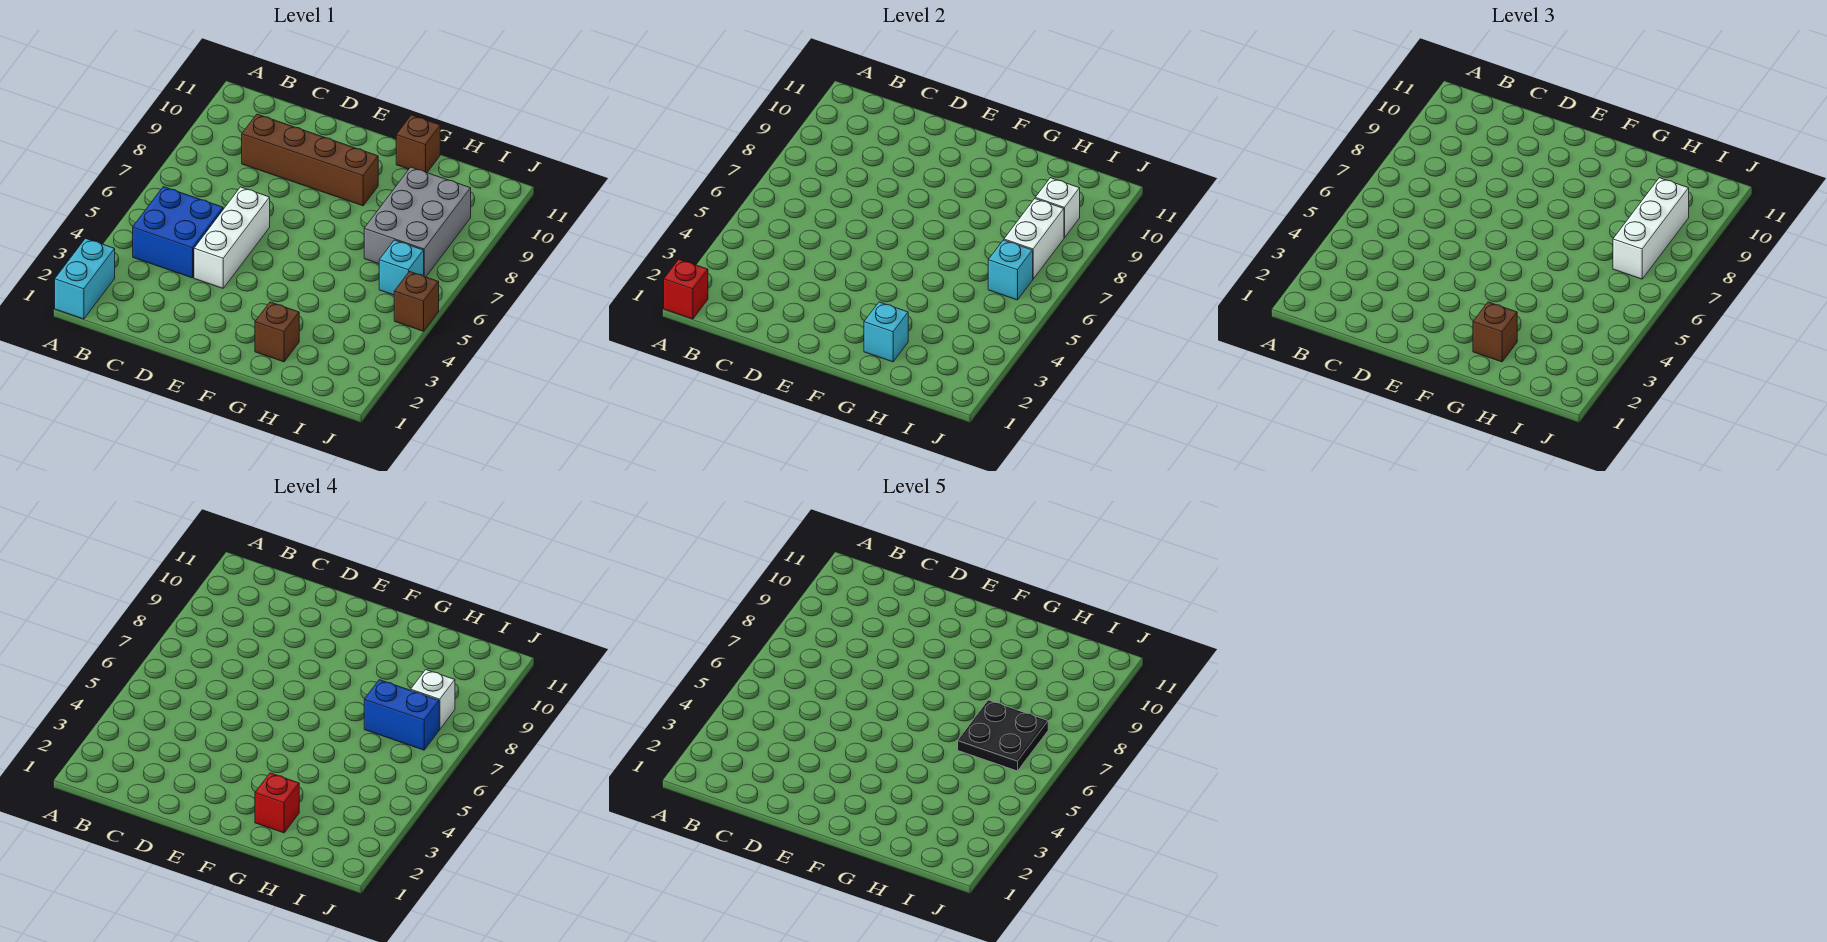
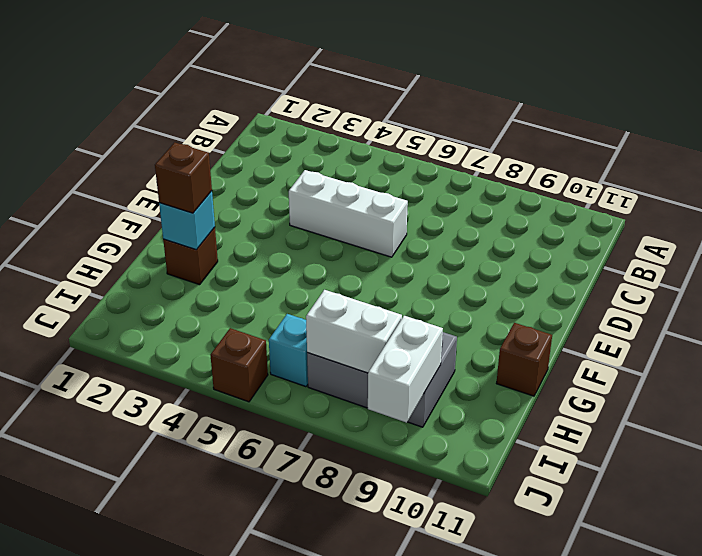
white brick I9:J9 level 2 -> white brick I9 level 2
none -> cyan brick A1:A2 level 1
none -> blue brick B4:C5 level 1
none -> brown brick C9:F9 level 1

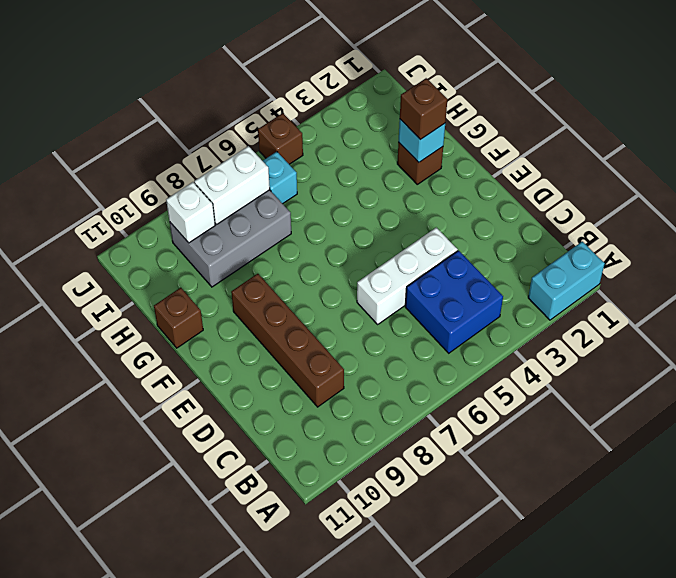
none -> red brick A1 level 2
none -> cyan brick I6 level 2
none -> white brick I7:I9 level 3

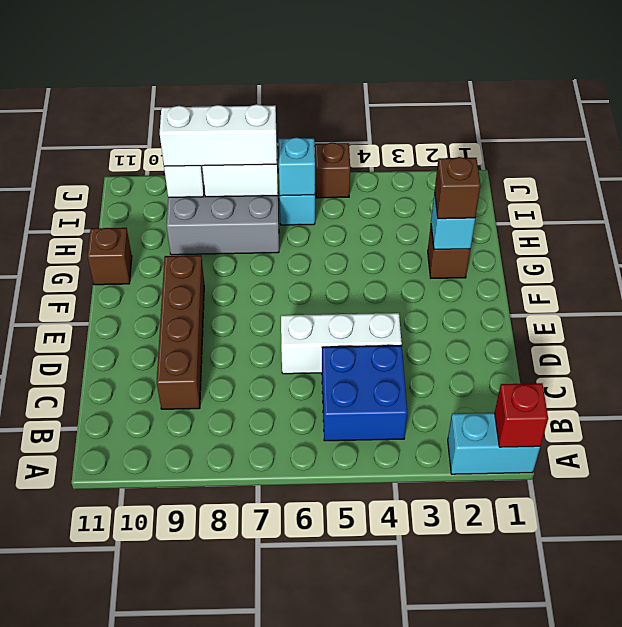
none -> red brick G2 level 4
none -> blue brick H7:I7 level 4
none -> white brick I8 level 4

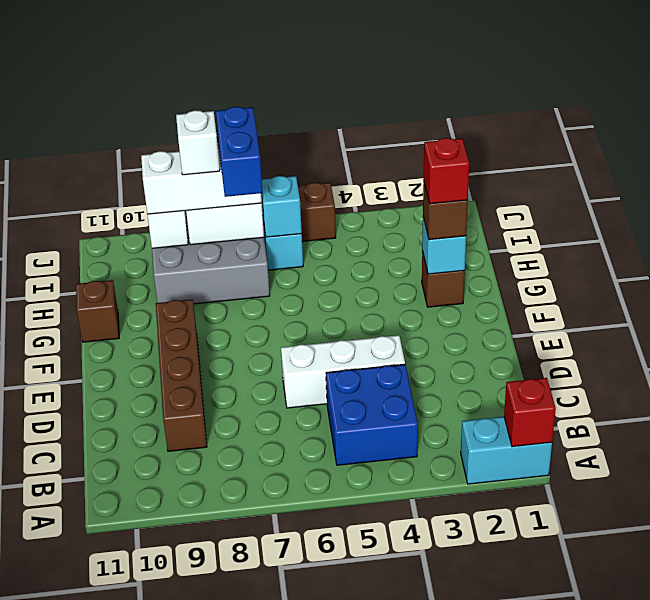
none -> black plate H6:I7 level 5

